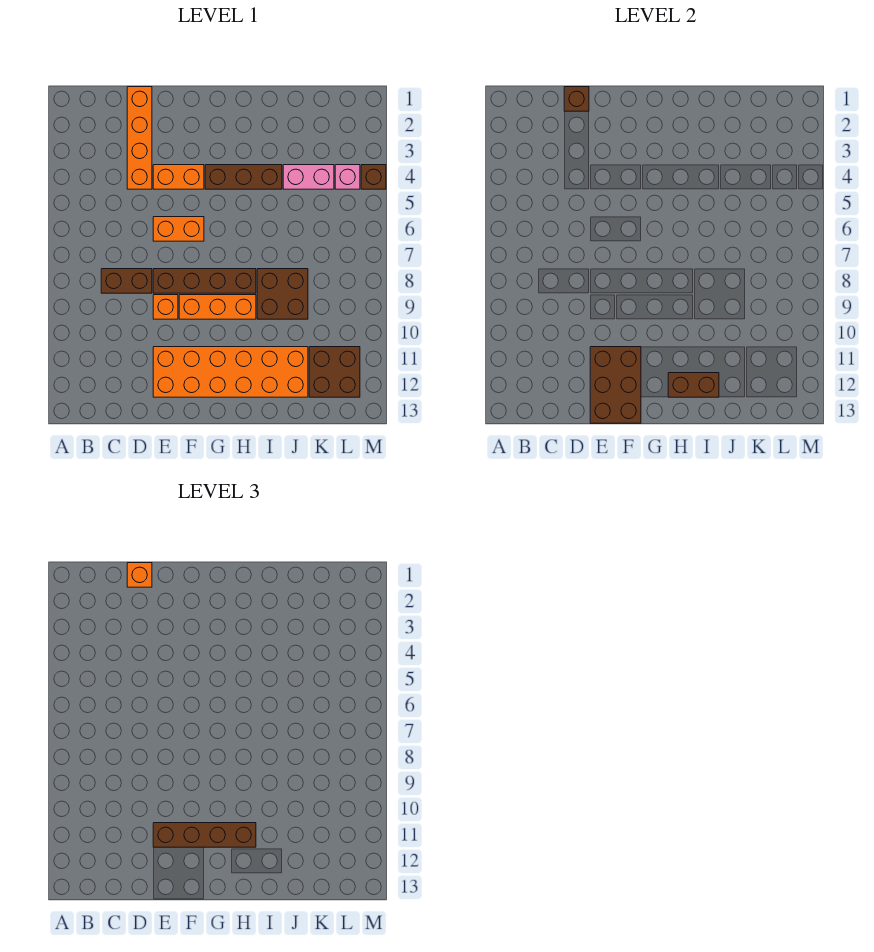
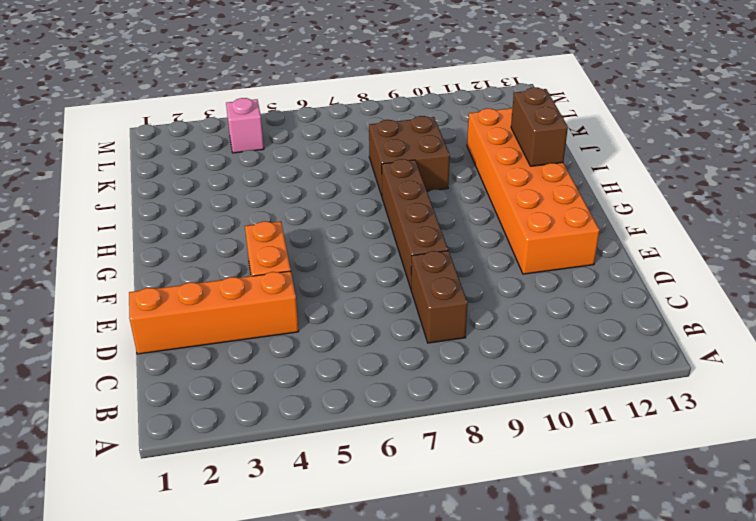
none -> orange brick E6:F6 level 1
none -> orange brick E9 level 1
none -> orange brick F9:H9 level 1

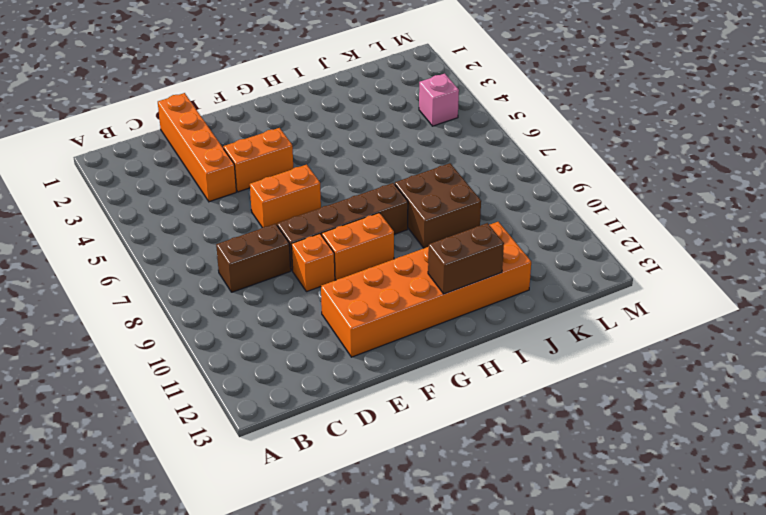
orange brick F9:G9 level 1 -> orange brick F9:H9 level 1
none -> brown brick G4:I4 level 1
none -> pink brick J4:K4 level 1
none -> brown brick K11:L12 level 1

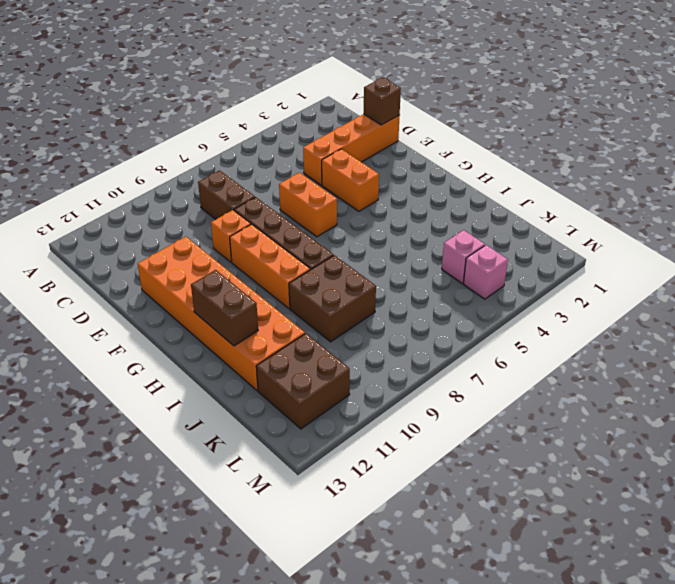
pink brick K4 level 1 -> pink brick J4:K4 level 1
none -> brown brick G4:I4 level 1
none -> brown brick M4 level 1
none -> brown brick E11:F13 level 2

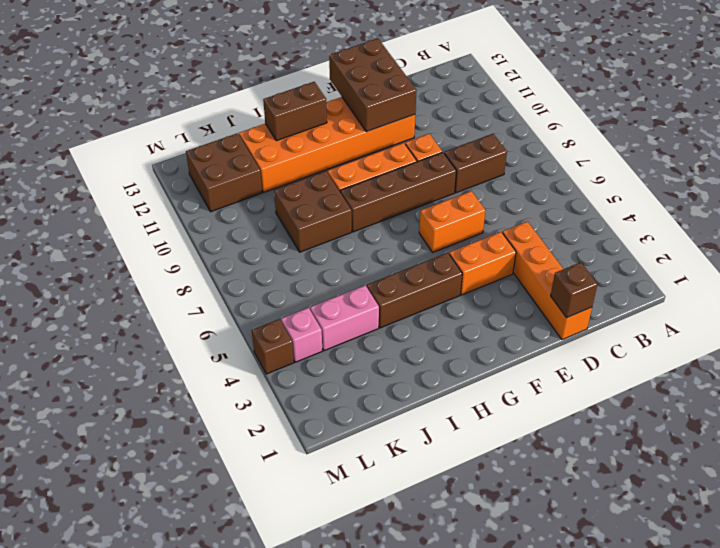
none -> orange brick D1 level 3
none -> brown brick E11:H11 level 3

